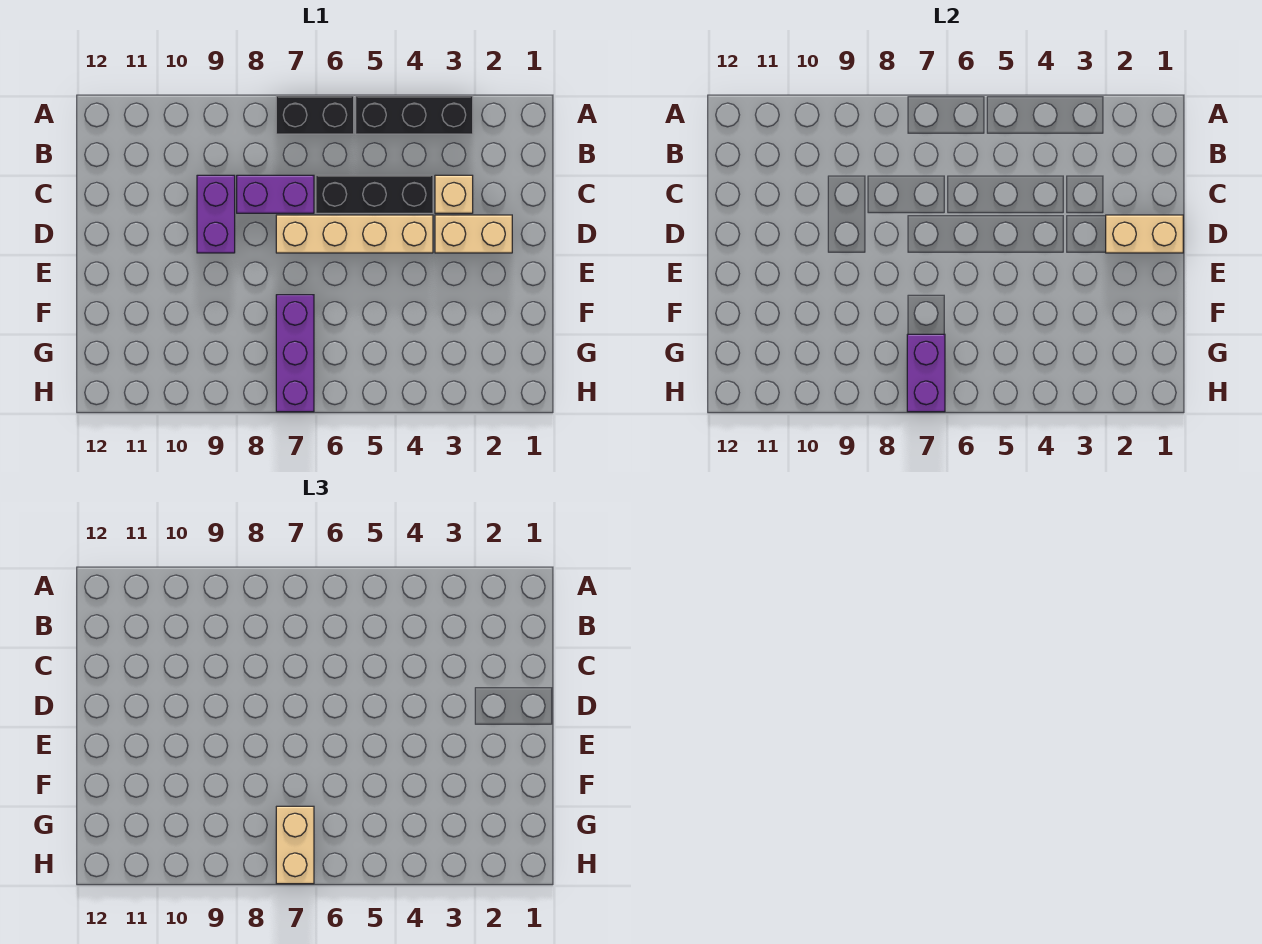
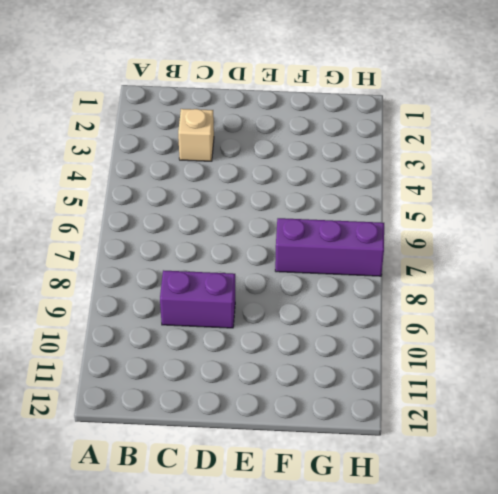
none -> black brick A3:A5 level 1
none -> black brick A6:A7 level 1
none -> black brick C4:C6 level 1

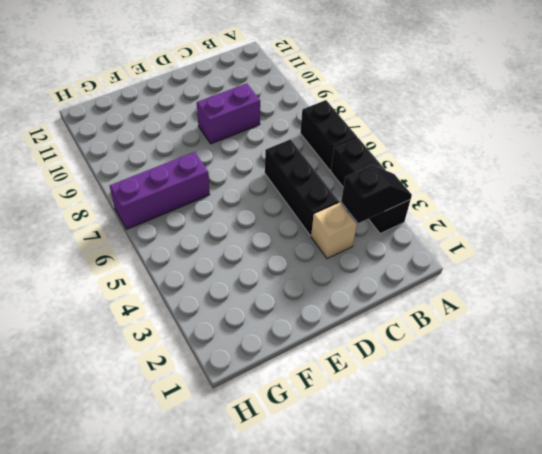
black slope A3:B3 level 2 top B -> none
none -> purple brick C7:C8 level 1
none -> tan brick D2:D3 level 1
none -> tan brick D4:D7 level 1

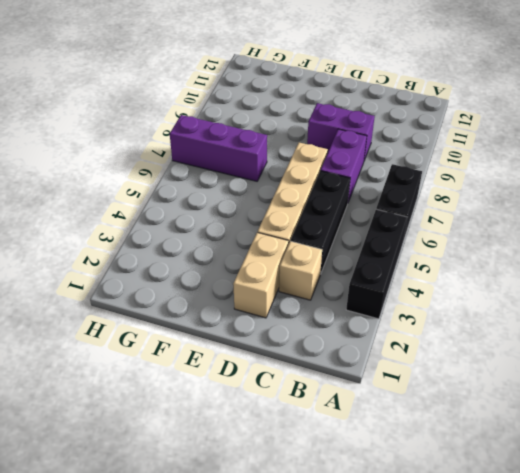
none -> tan brick D1:D2 level 2
none -> purple brick G7:H7 level 2
none -> tan brick G7:H7 level 3

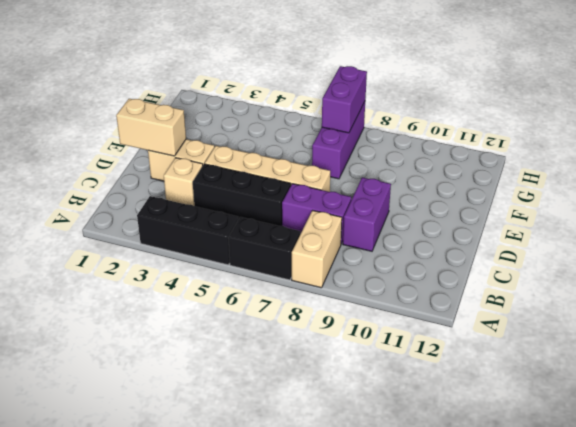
tan brick A8:B8 level 1 -> tan brick G7:H7 level 3

